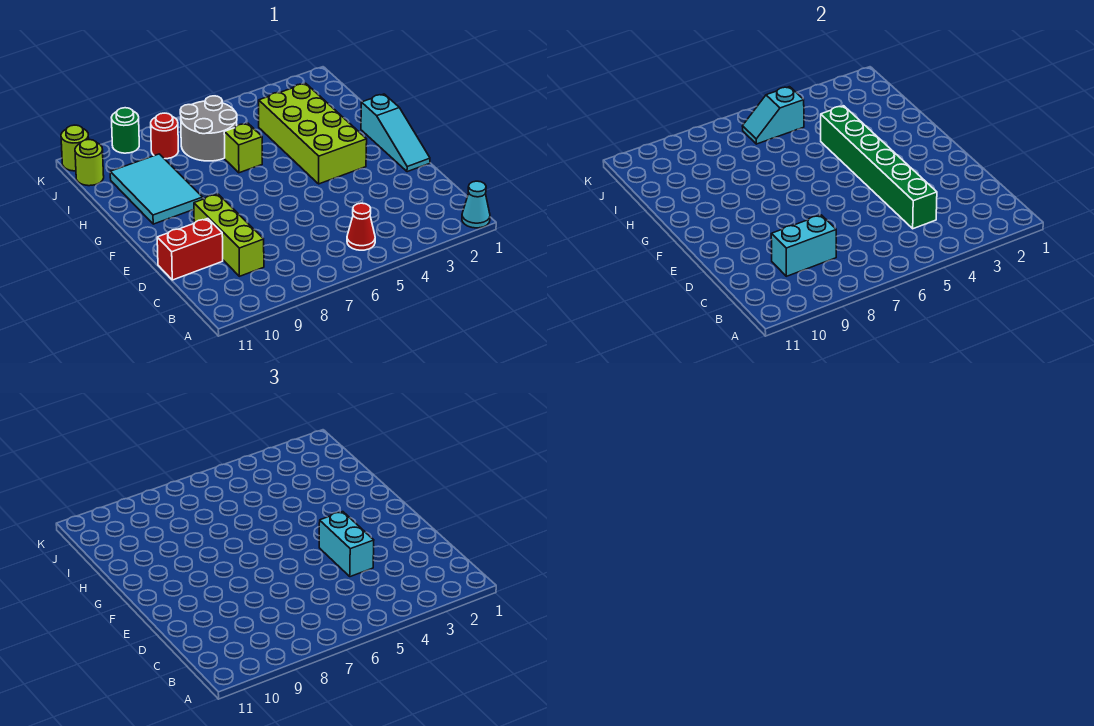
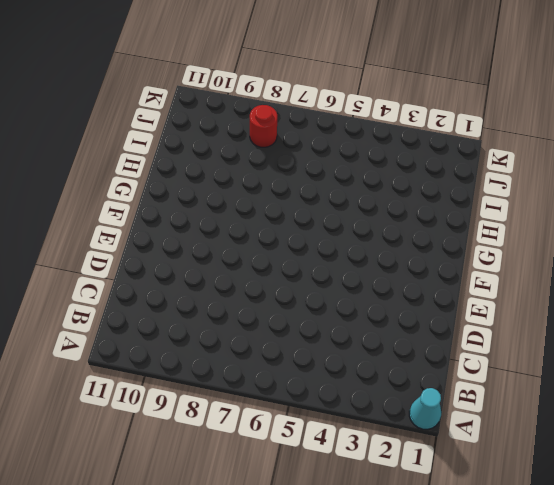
none -> red cone B5 level 1
none -> lime brick C9:E9 level 1
none -> red brick D10:D11 level 1

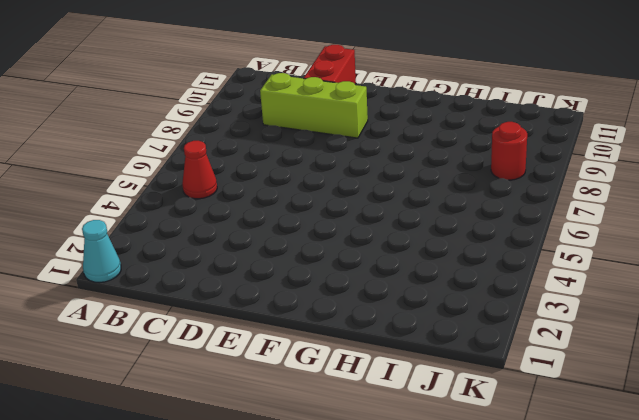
none -> cyan slope E1:G1 level 1 top G
none -> lime brick F3:I4 level 1
none -> cyan tile G9:I10 level 1

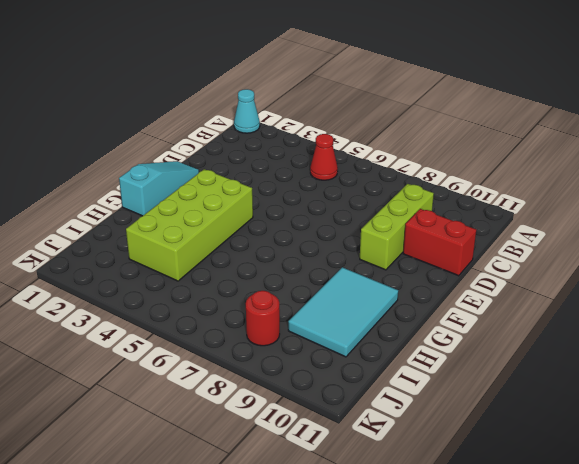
none -> lime brick H6 level 1
none -> grey round brick I6:J7 level 1
none -> lime round brick J11 level 1

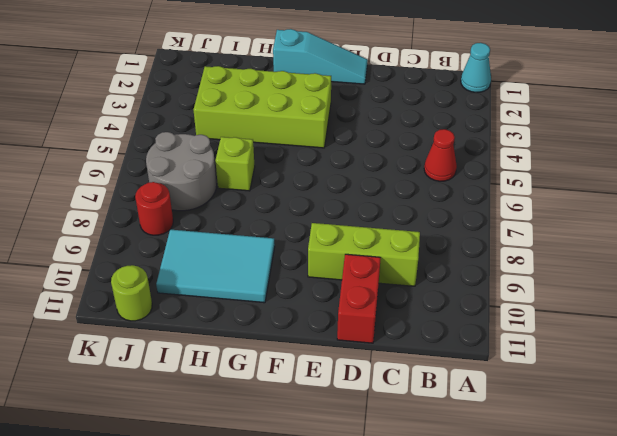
none -> green round brick K9 level 1
none -> lime round brick K11 level 1
none -> green brick C4:H4 level 2

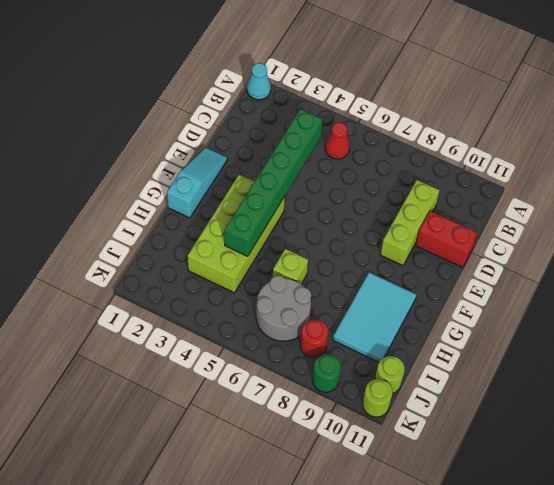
none -> cyan brick C8:C9 level 2
none -> cyan slope J5:J6 level 2 top 5
none -> cyan brick D4:E4 level 3

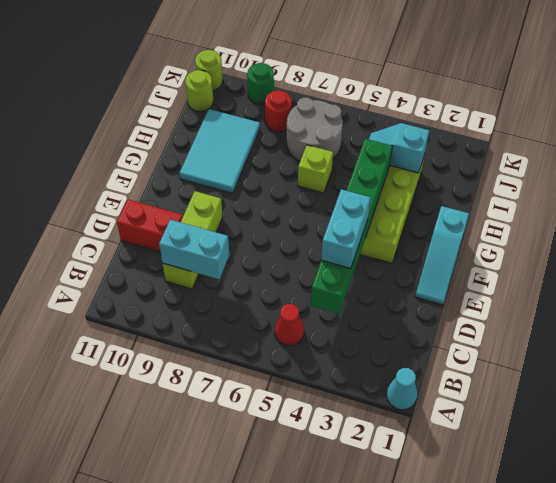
cyan slope I3:I4 level 2 top 3 -> cyan slope J5:J6 level 2 top 5

